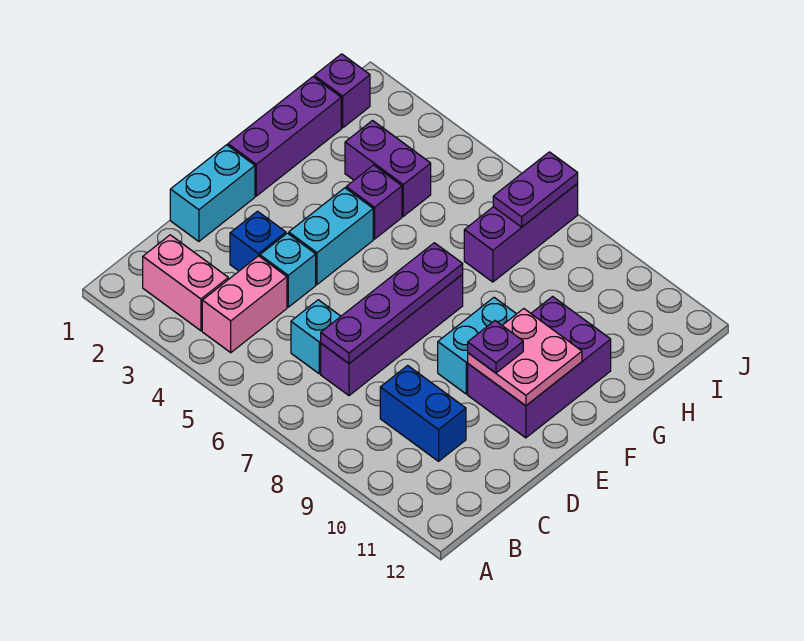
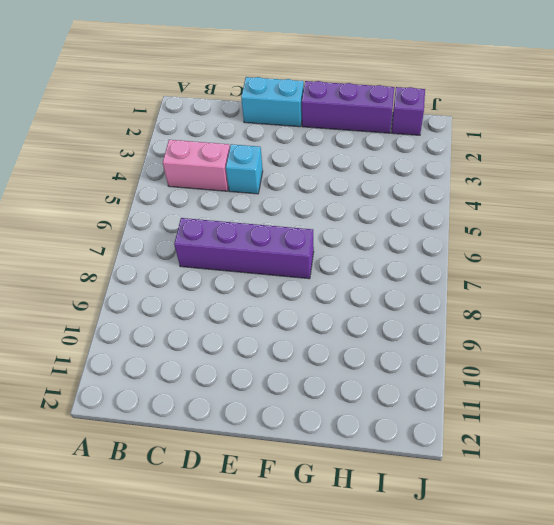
none -> pink brick B2:B3 level 1
none -> cyan brick C6 level 1
none -> blue brick C9:C10 level 1

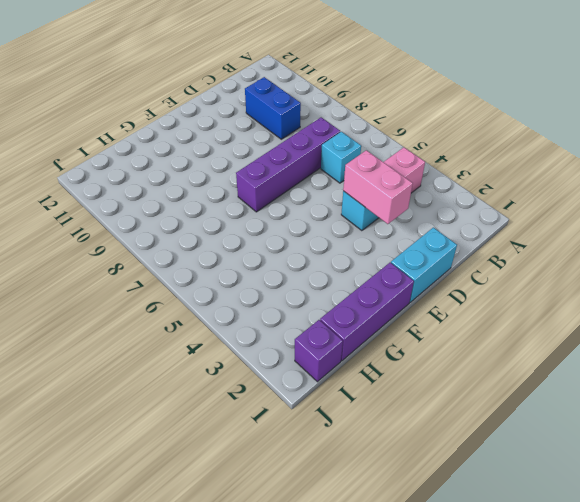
pink brick D3:D4 level 2 -> pink brick B2:B3 level 1
none -> blue brick D3 level 1
none -> cyan brick E4:F4 level 1
none -> cyan brick E9:F9 level 1

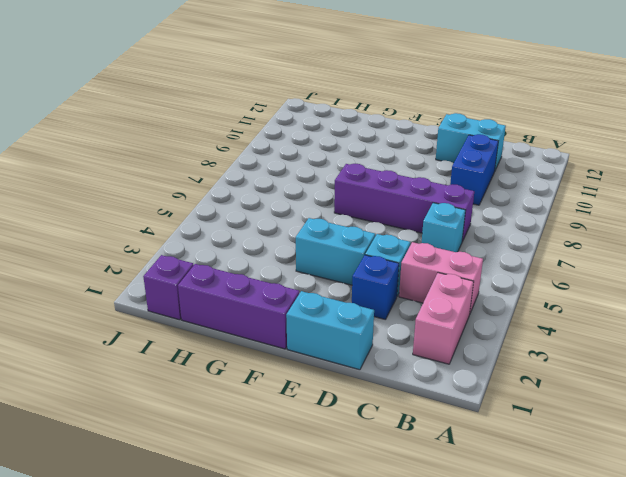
cyan brick C11:D11 level 1 -> cyan brick E9:F9 level 1
none -> purple brick E10:G11 level 1
none -> purple brick G4 level 1
none -> purple brick H3:H4 level 1

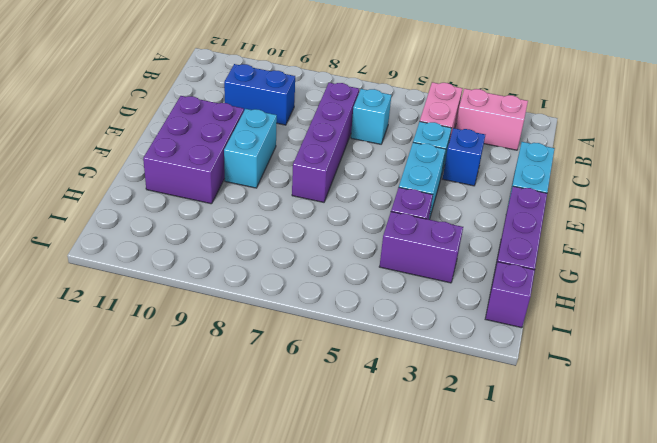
none -> purple brick H7:J7 level 1
none -> purple plate C7:F7 level 2
none -> pink plate E10:F11 level 2

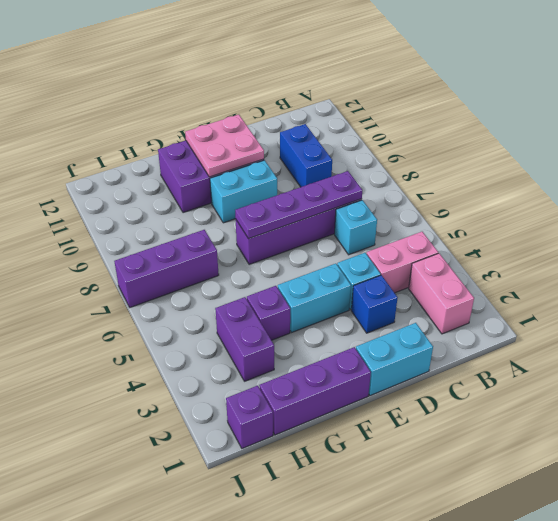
none -> purple plate I7:J7 level 2
none -> purple plate E10 level 3

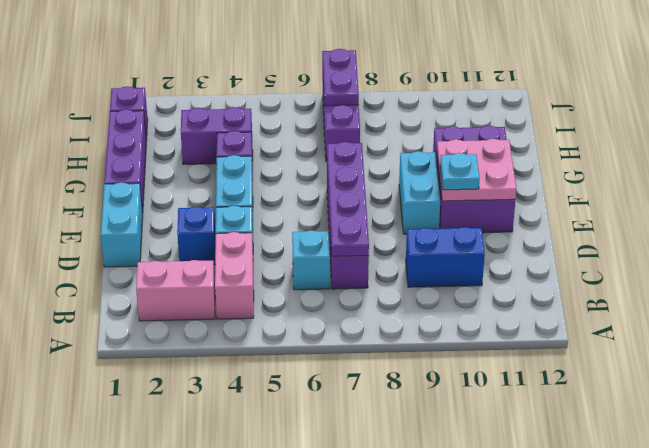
cyan plate E10 level 3 -> purple plate E10 level 3

